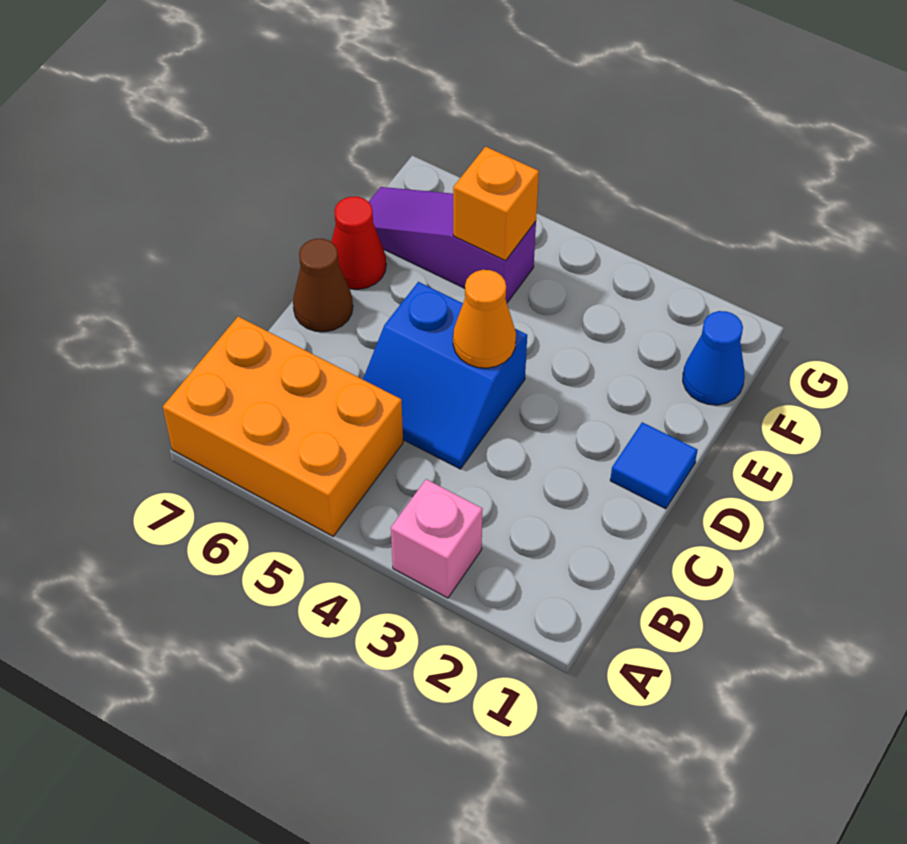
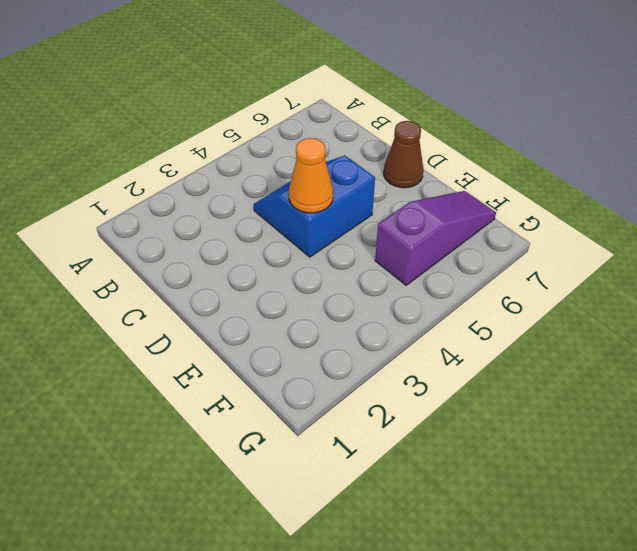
none -> pink brick A3 level 1
none -> orange brick A5:B7 level 1

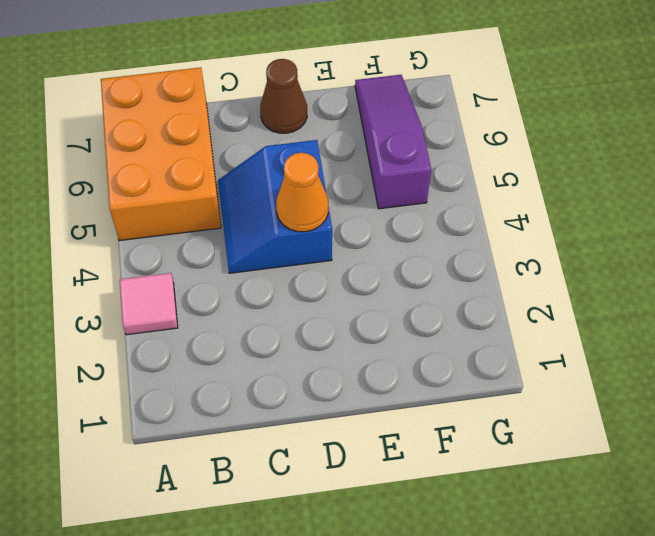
pink tile A3 level 1 -> pink brick A3 level 1
none -> blue tile D1 level 1
none -> red cone E7 level 1

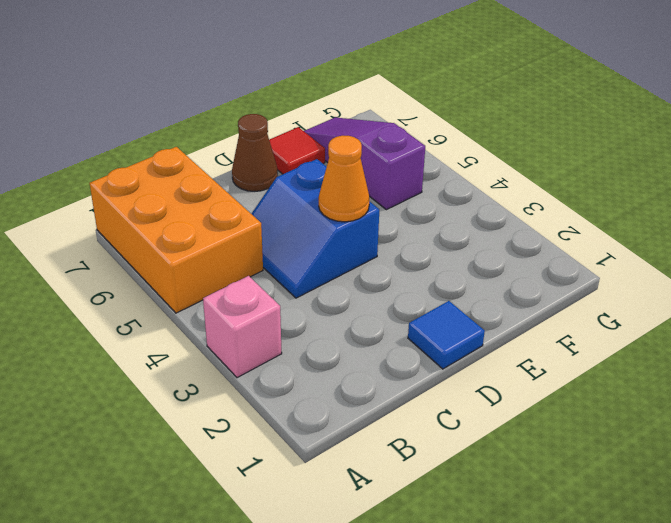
red tile E7 level 1 -> red cone E7 level 1
none -> blue cone F1 level 1
none -> orange brick F5 level 2

